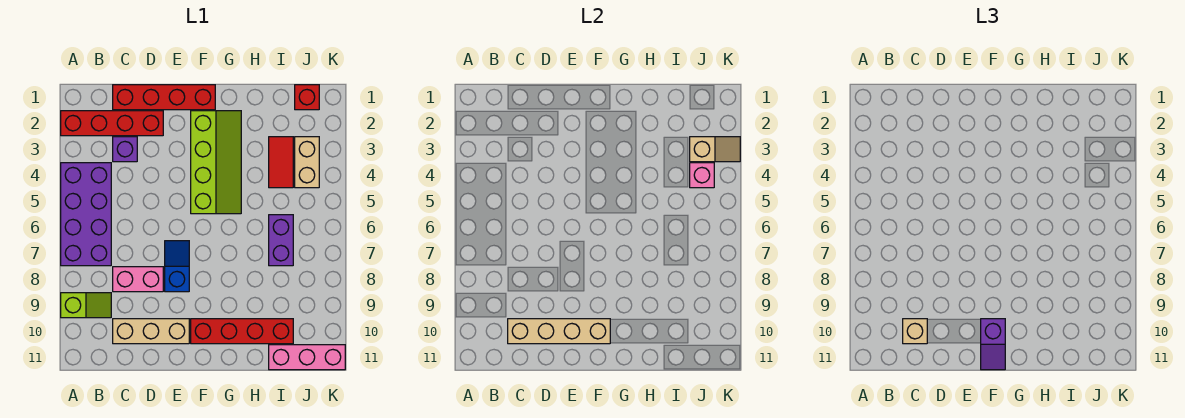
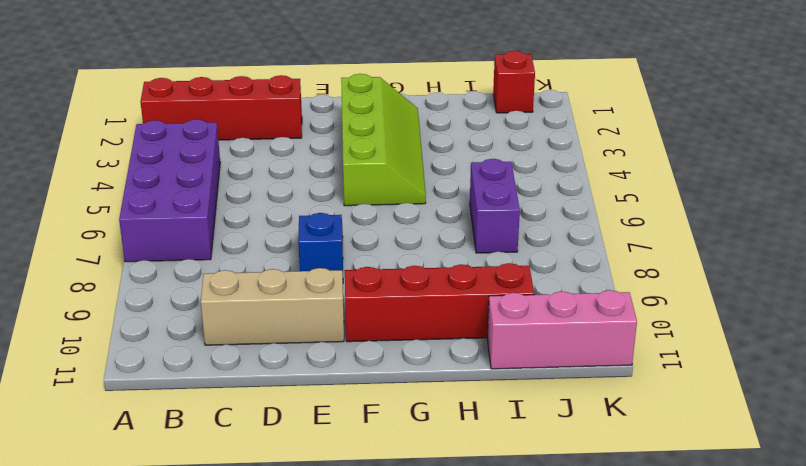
none -> lime slope A9:B9 level 1 top A
none -> red brick C1:F1 level 1
none -> purple brick C3 level 1

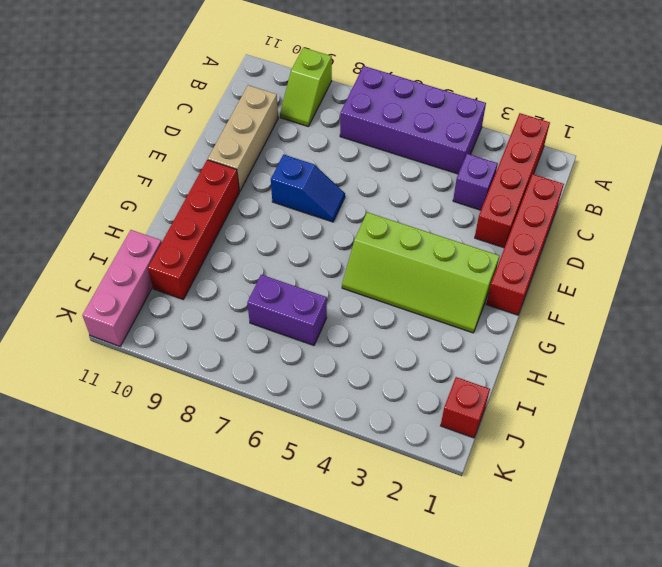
none -> pink brick C8:D8 level 1
none -> red tile I3:I4 level 1
none -> tan brick J3:J4 level 1

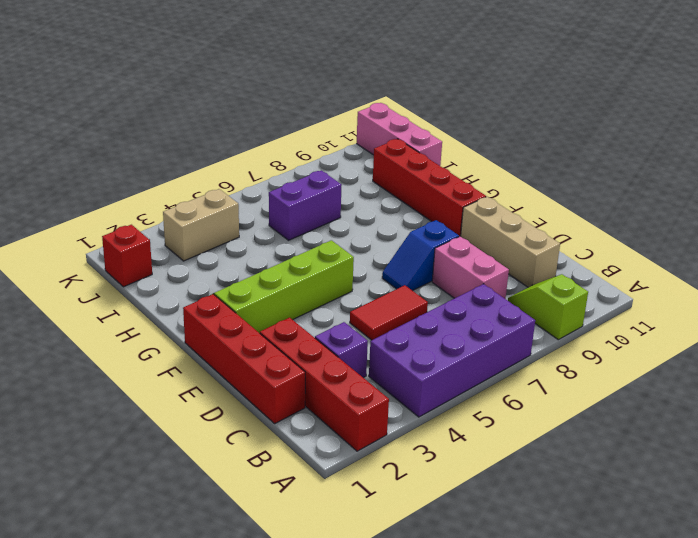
red tile D5:D6 level 1 -> red tile I3:I4 level 1
none -> tan brick C10:F10 level 2
none -> tan slope J3:K3 level 2 top J
none -> pink brick J4 level 2

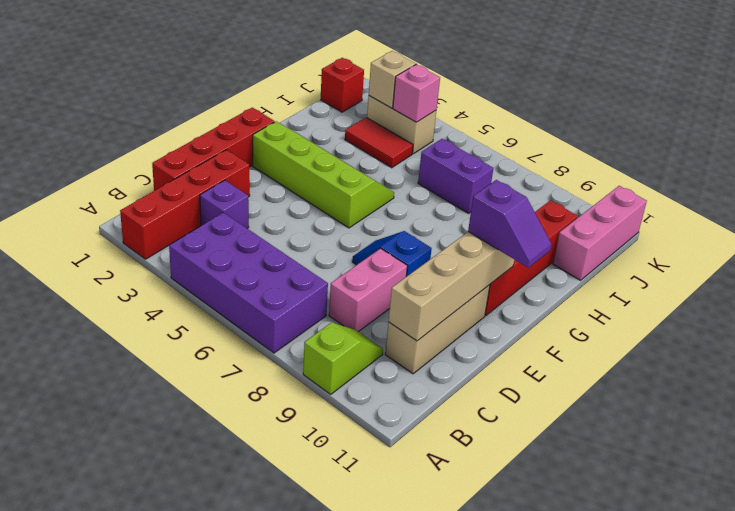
none -> tan brick C10 level 3

